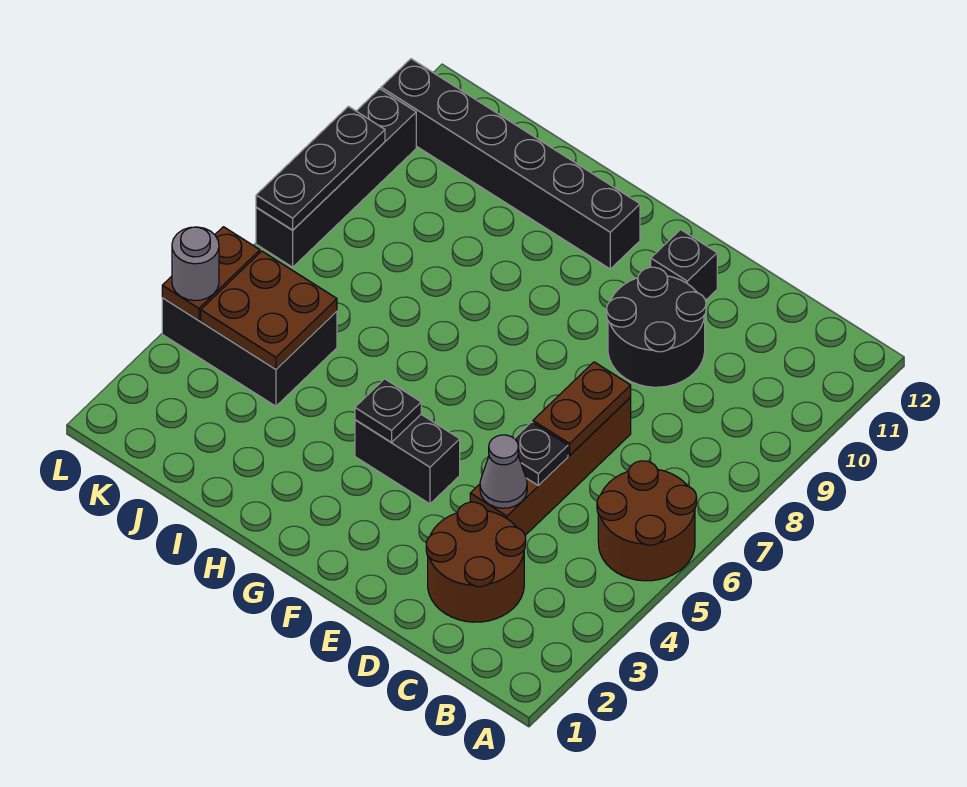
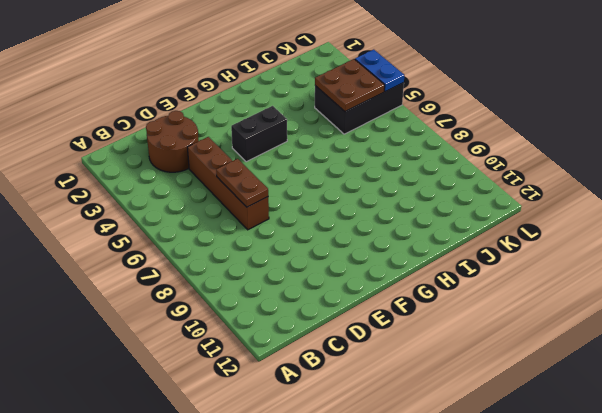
blue plate L4:L5 level 2 -> brown plate L4:L5 level 2
none -> brown round brick A5:B6 level 1
none -> black round brick D9:E10 level 1
none -> black brick E11 level 1

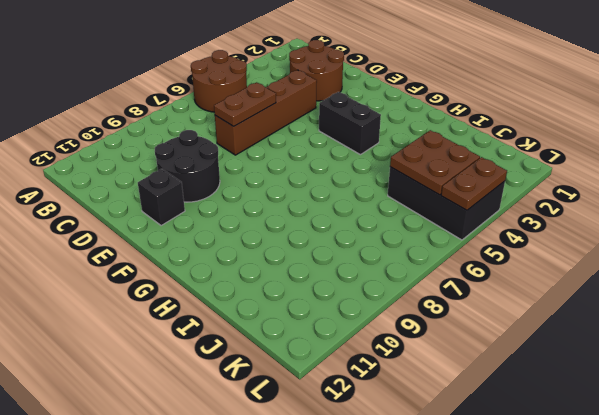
none -> black brick G11:L11 level 1
none -> black brick L7:L10 level 1
none -> grey cone D4 level 2

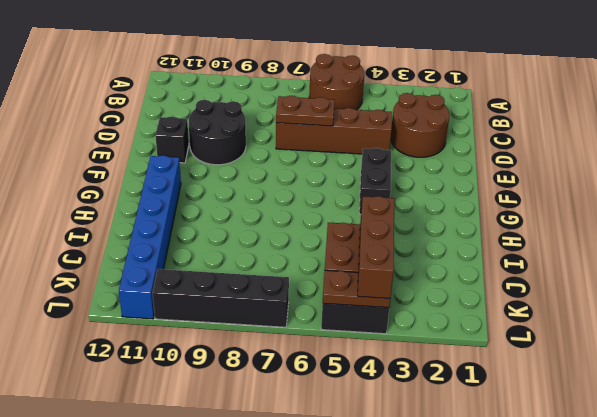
blue brick G11:L11 level 1 -> black brick G11:L11 level 1
brown brick J4:L4 level 3 -> grey round brick L4 level 3
none -> grey cone D4 level 2
none -> black plate D5 level 2
none -> black plate G4 level 2

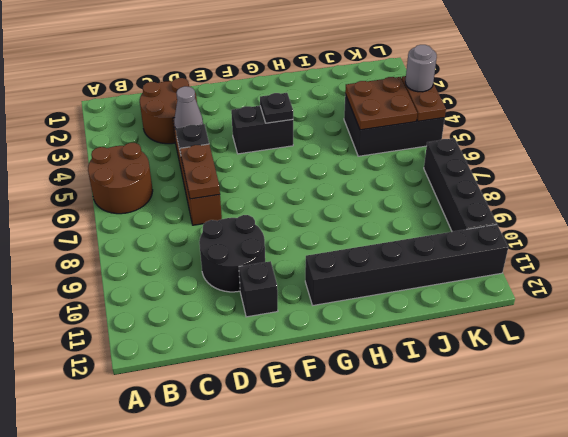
none -> black plate L7:L9 level 2

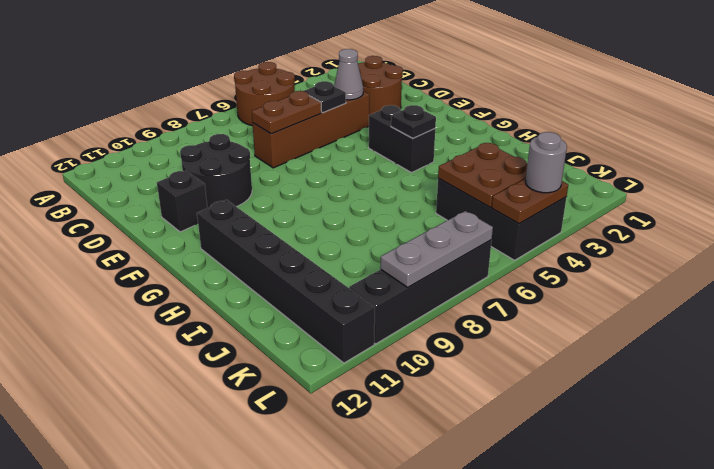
grey plate L7:L9 level 2 -> black plate L7:L9 level 2

